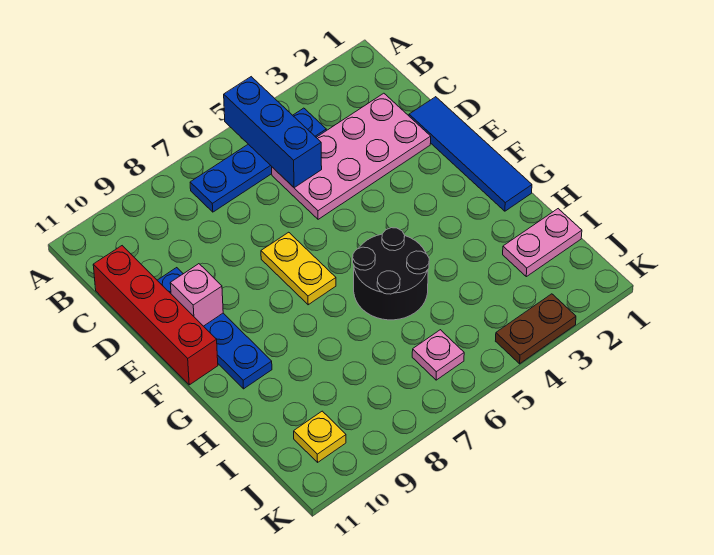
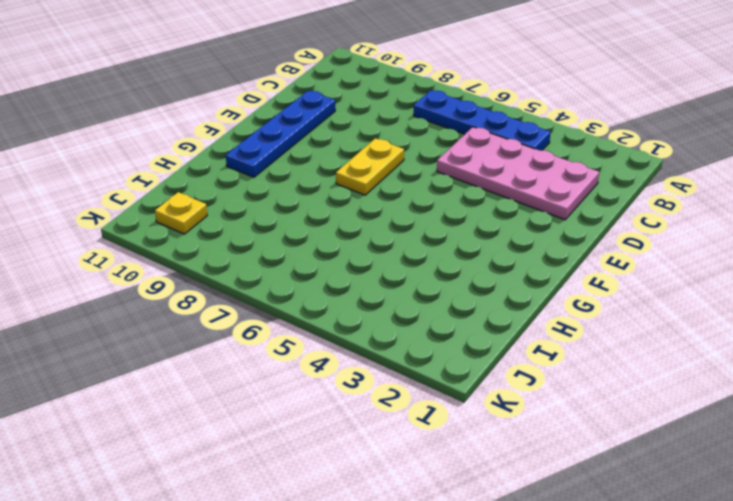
none -> red brick C11:F11 level 1
none -> blue tile D1:G1 level 1
none -> black round brick G5:H6 level 1

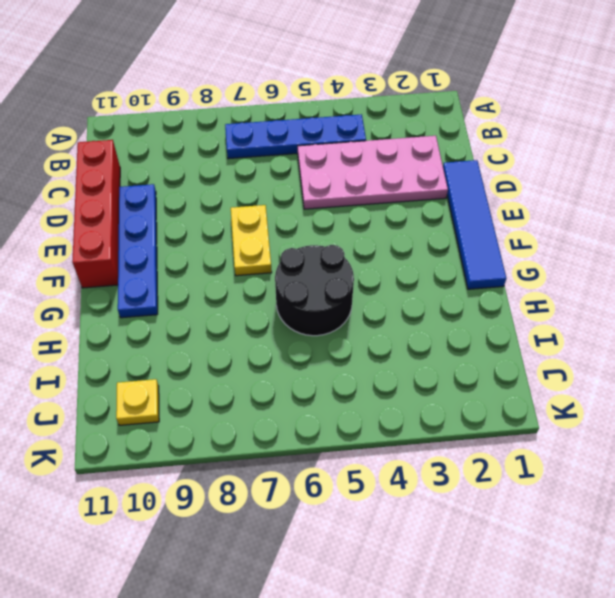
none -> pink plate I1:I2 level 1
none -> pink plate J6 level 1
none -> brown plate K3:K4 level 1

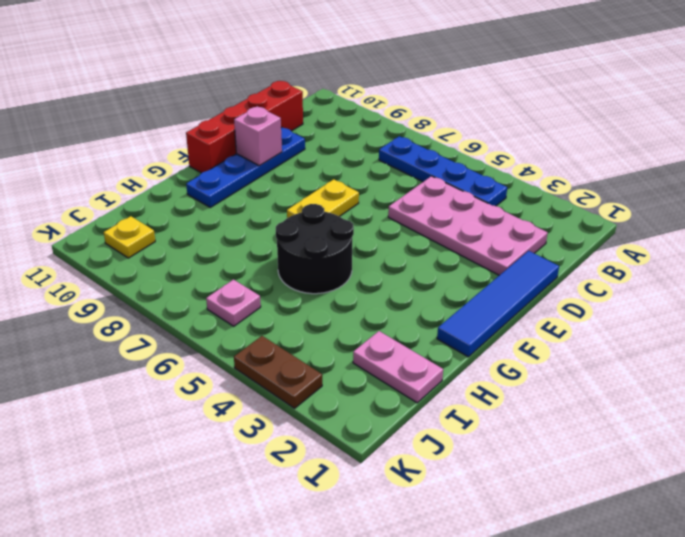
none -> blue brick A5:C5 level 2

